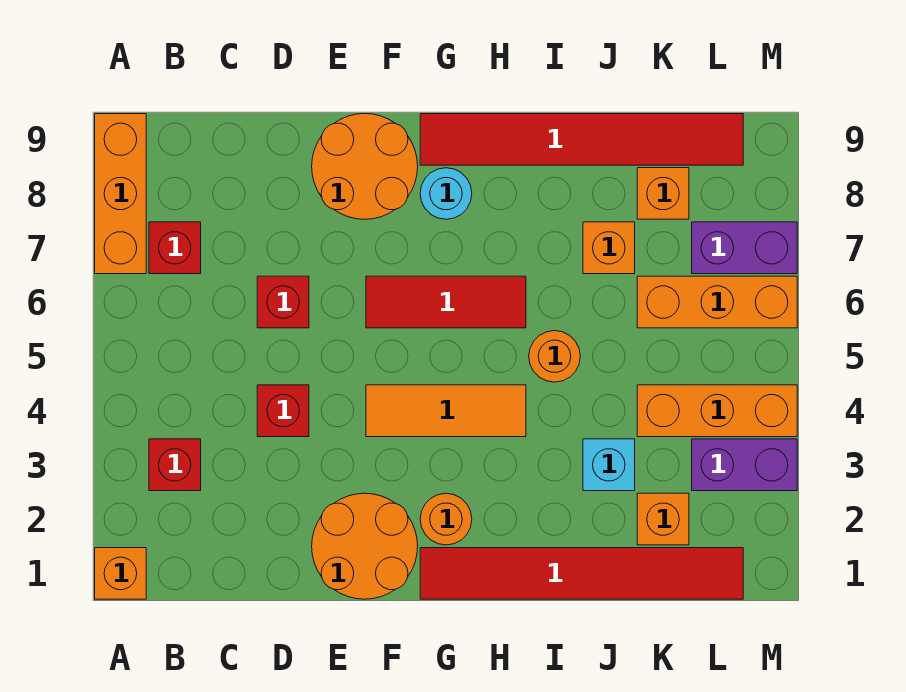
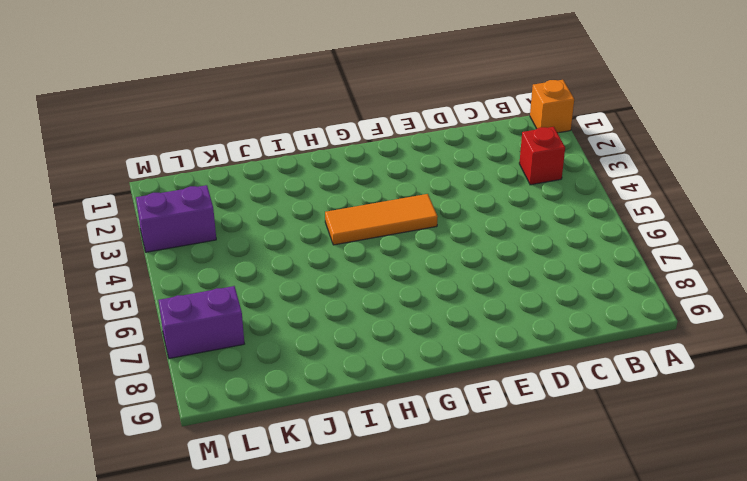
none -> orange brick A7:A9 level 1
none -> red brick B7 level 1
none -> red brick D4 level 1

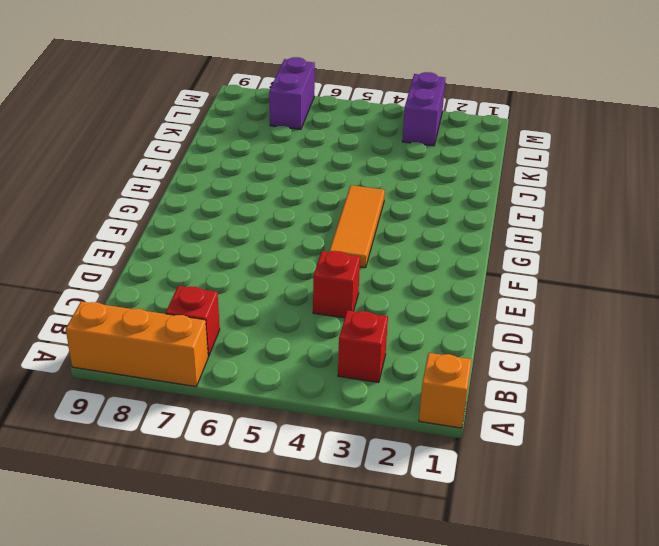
none -> red brick D6 level 1
none -> orange round brick E1:F2 level 1
none -> orange round brick E8:F9 level 1

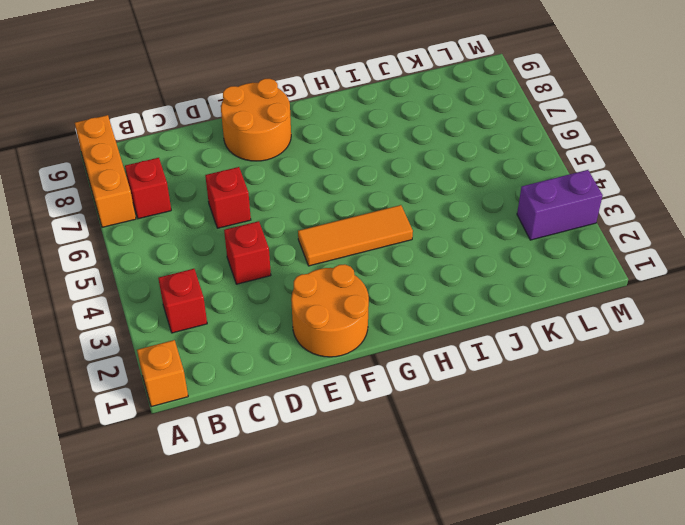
none -> red tile F6:H6 level 1
none -> red tile G1:L1 level 1
none -> orange round brick G2 level 1

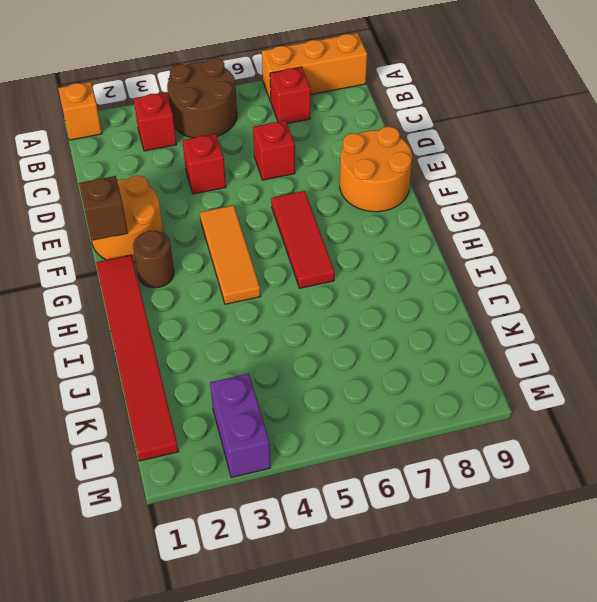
brown round brick A4:B5 level 1 -> none
brown brick F1 level 2 -> none
brown round brick G2 level 1 -> orange round brick G2 level 1
none -> cyan round brick G8 level 1
none -> red tile G9:L9 level 1
none -> orange round brick I5 level 1

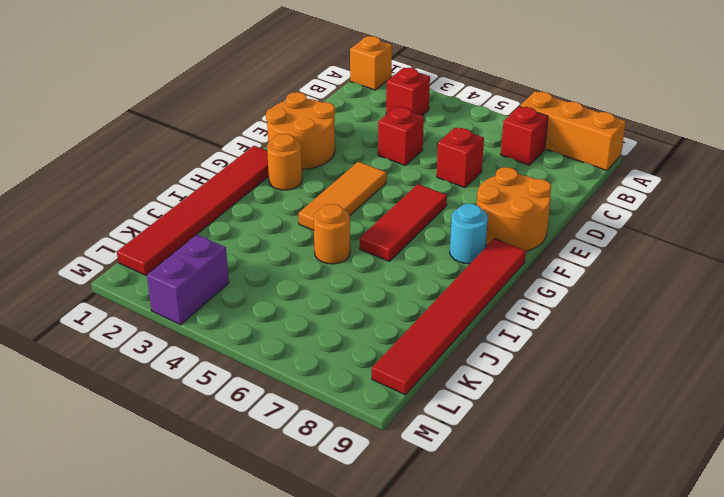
none -> cyan brick J3 level 1
none -> orange brick J7 level 1
none -> orange brick K2 level 1

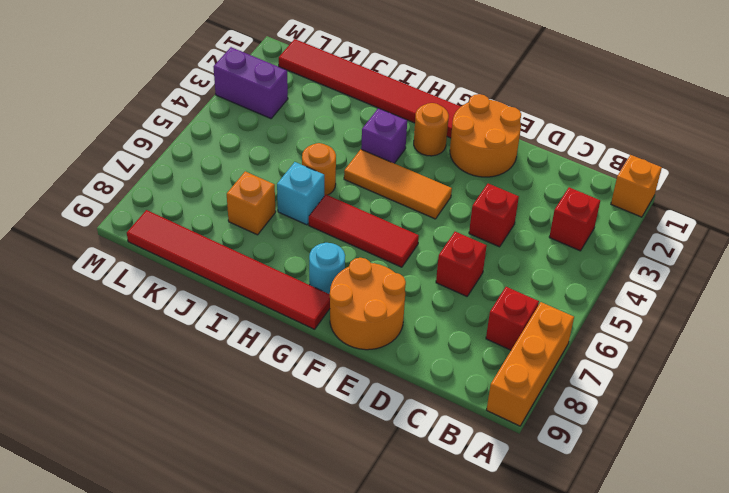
purple brick H3 level 1 -> none
cyan brick I6 level 1 -> cyan brick J3 level 1
none -> orange brick K2 level 1
none -> orange brick K4:M4 level 1
none -> orange brick K6:M6 level 1

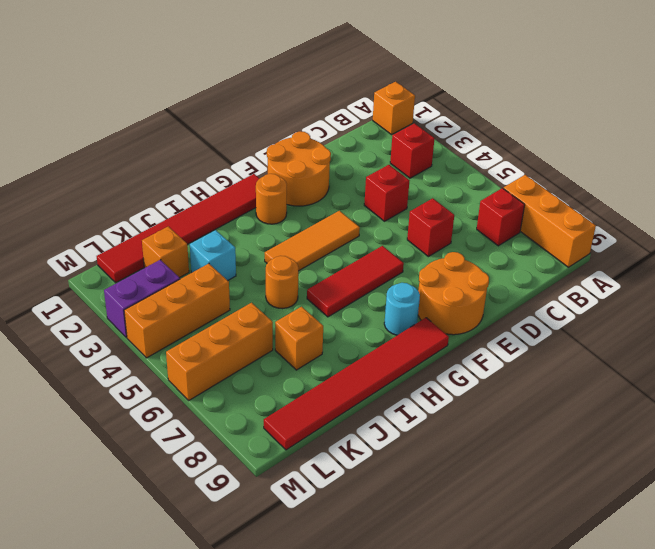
none -> orange brick K8 level 1
none -> purple brick L7:M7 level 1

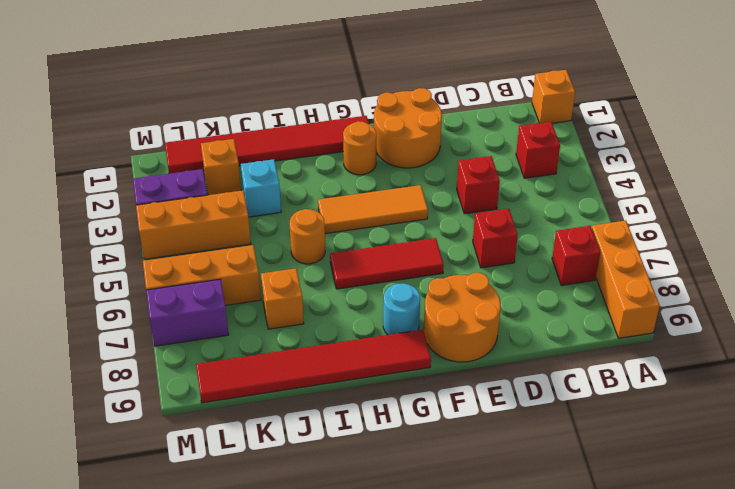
none -> orange brick K8 level 1

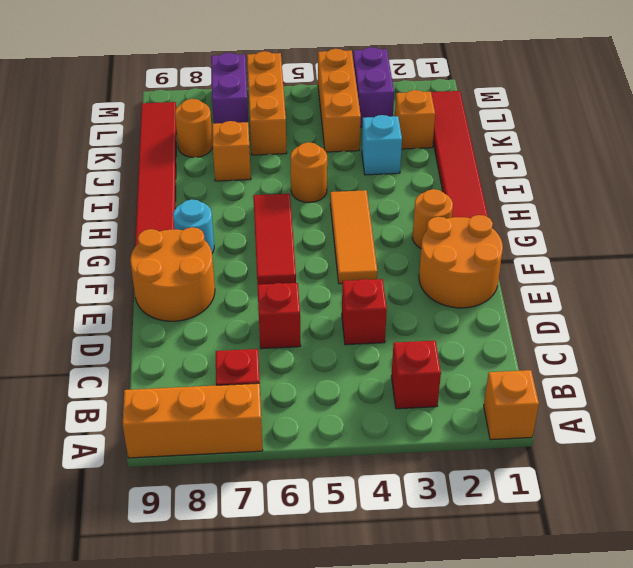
orange round brick K8 level 1 -> orange brick K8 level 1

